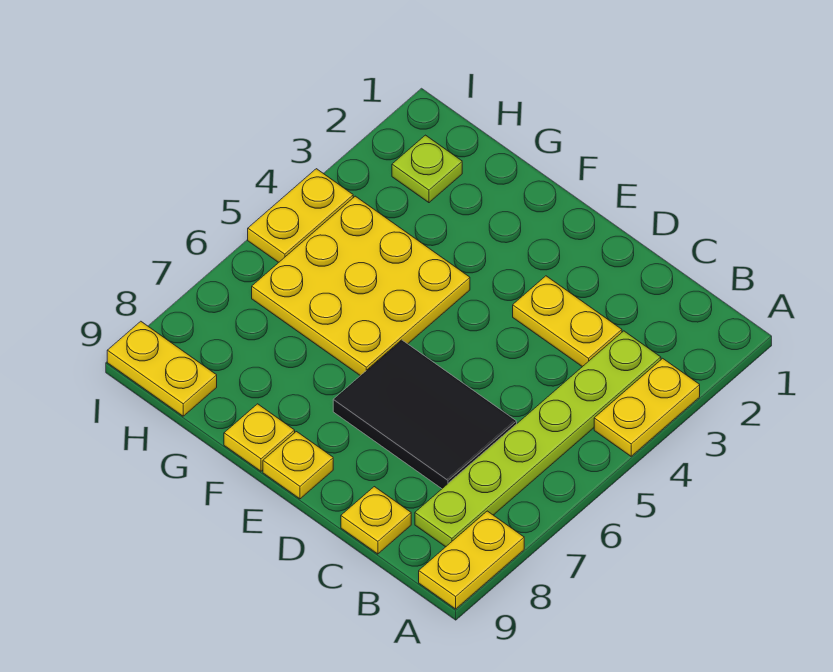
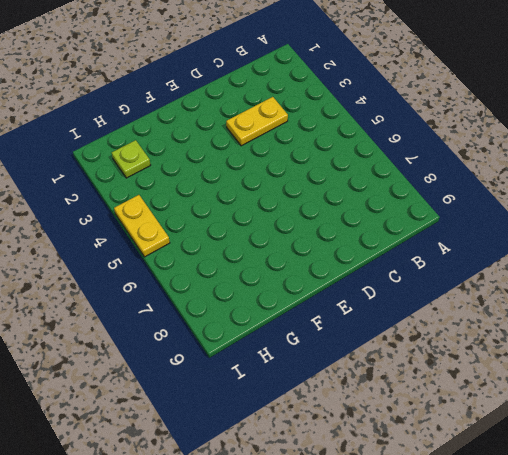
none -> yellow plate A3:A4 level 1
none -> yellow plate A8:A9 level 1
none -> lime plate B3:B8 level 1

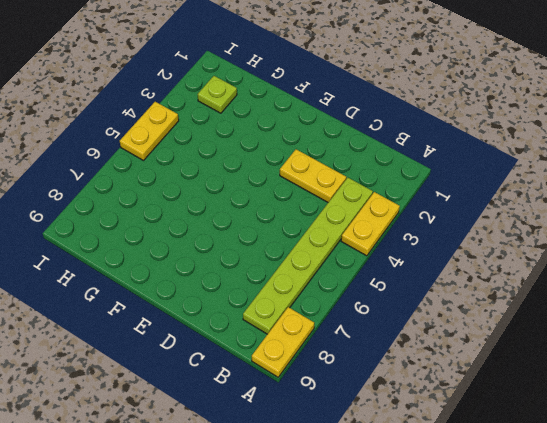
none -> black tile C6:E7 level 1
none -> yellow plate C9 level 1
none -> yellow plate E9 level 1

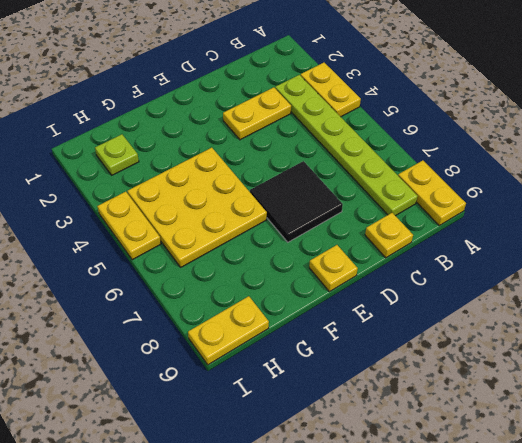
black tile D6:E7 level 1 -> black tile C6:E7 level 1
none -> yellow plate F9 level 1

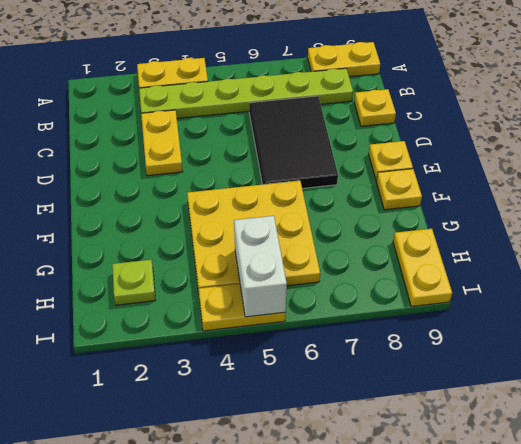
white brick H5:I5 level 2 -> none

